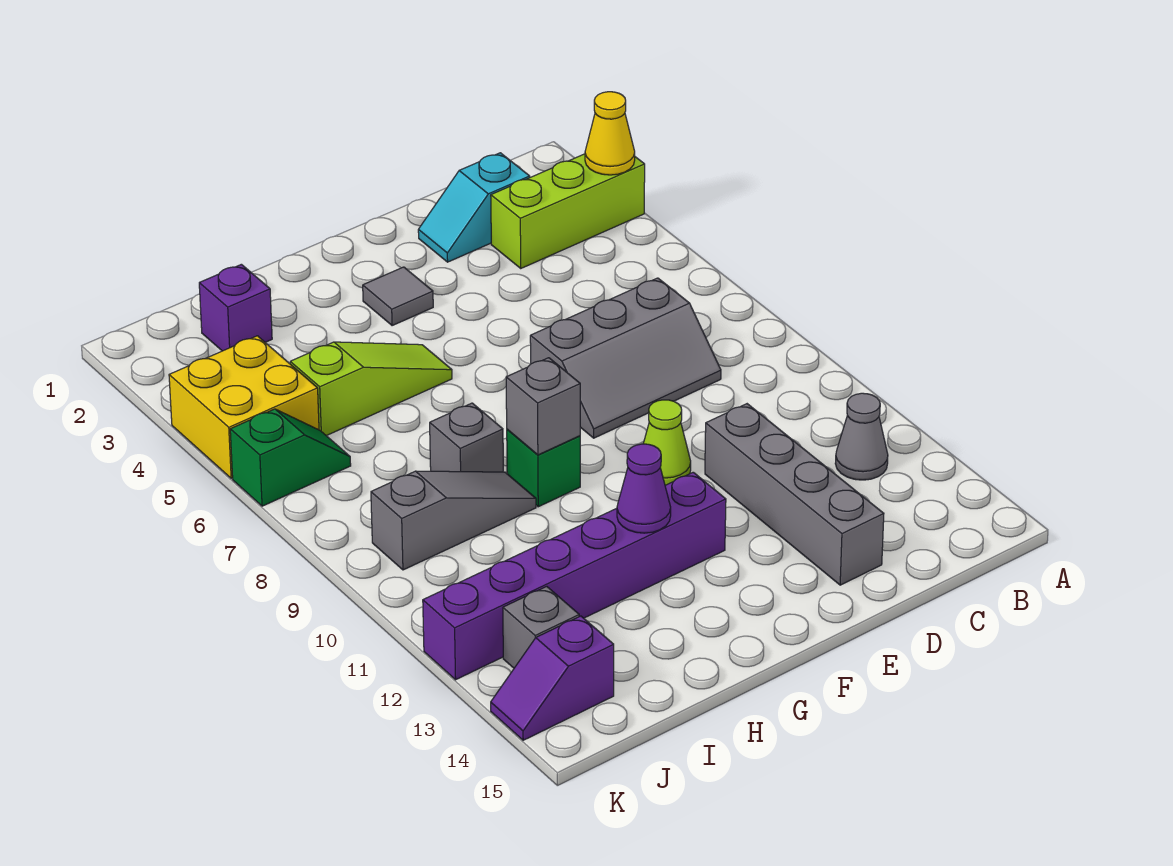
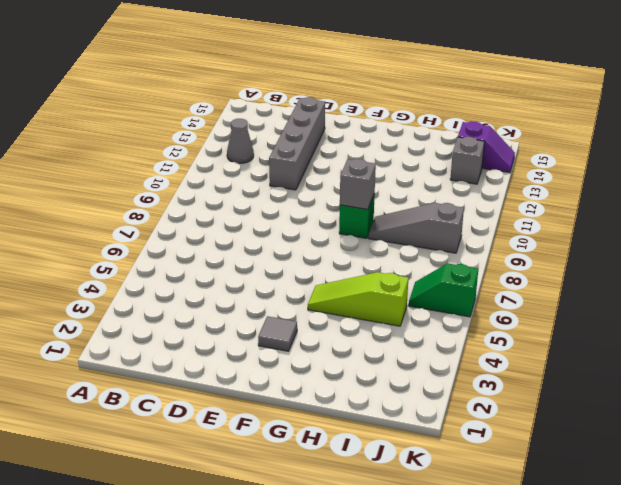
none -> lime brick A3:C3 level 1
none -> cyan slope C2:D2 level 1 top C
none -> grey slope C7:E8 level 1 top 7

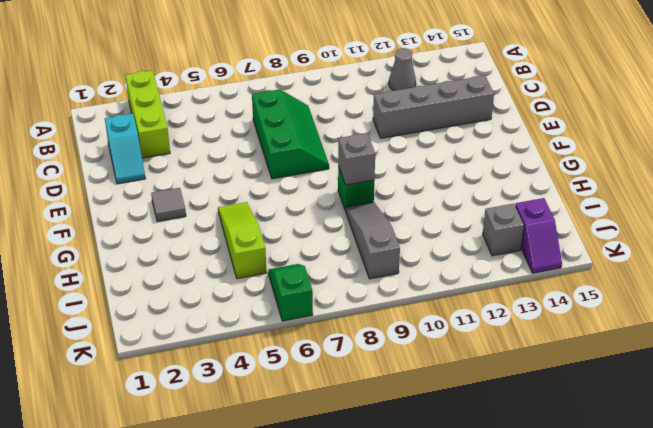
green slope C7:E8 level 1 top 7 -> grey slope C7:E8 level 1 top 7
none -> lime cone E10 level 1
none -> purple brick F12:K12 level 1
none -> grey brick H8 level 1

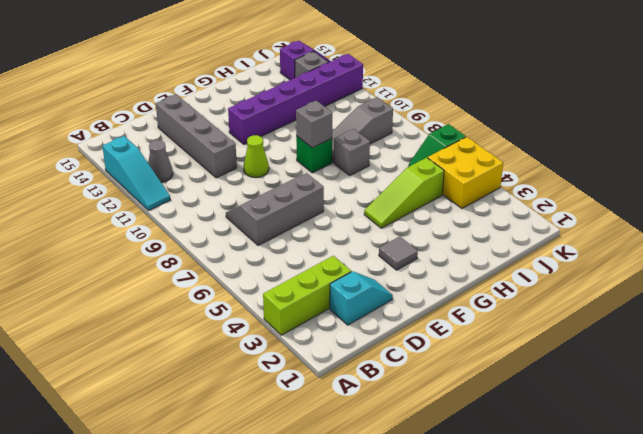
cyan slope A11:A13 level 1 top 13 -> none
none -> purple brick I2 level 1
none -> yellow cone A3 level 2
none -> purple cone G12 level 2

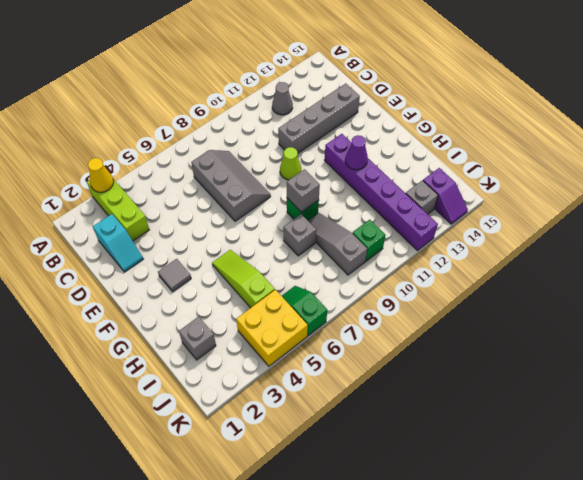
grey brick I2 level 1 -> purple brick I2 level 1
green brick J10 level 1 -> none

